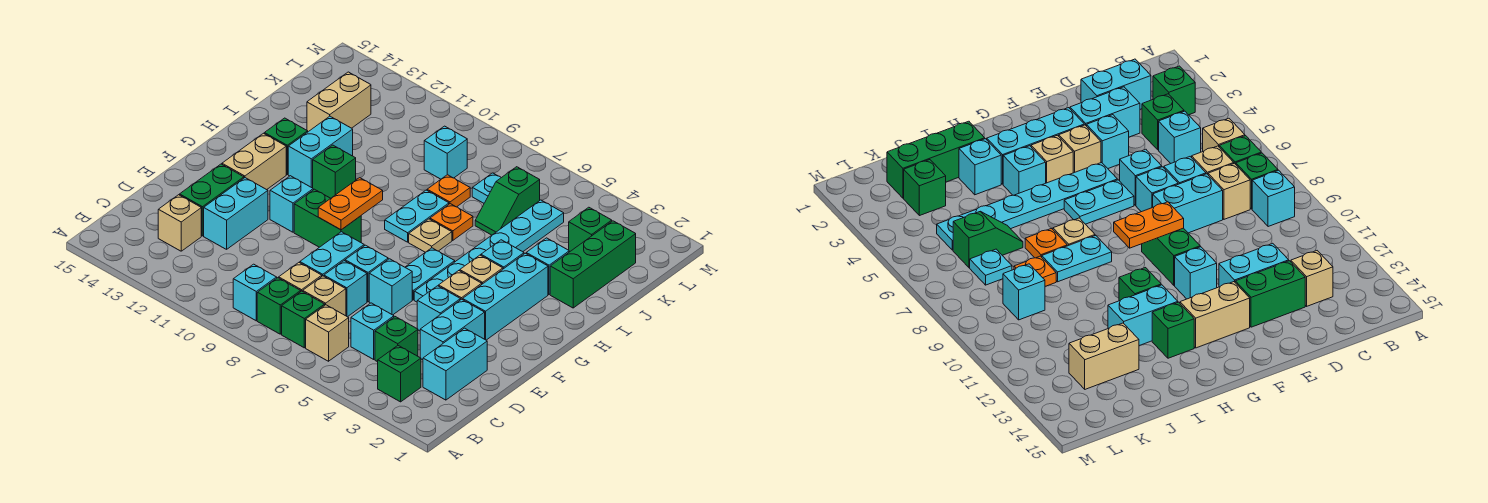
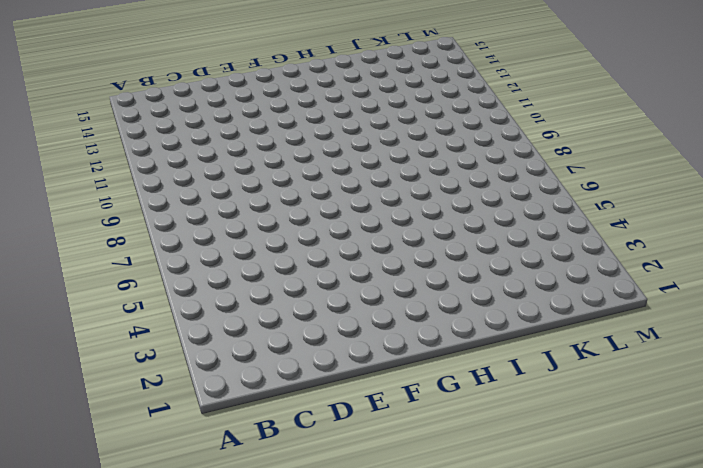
none -> green brick B3 level 1
none -> tan brick B6 level 1
none -> green brick B7 level 1
none -> green brick B8 level 1

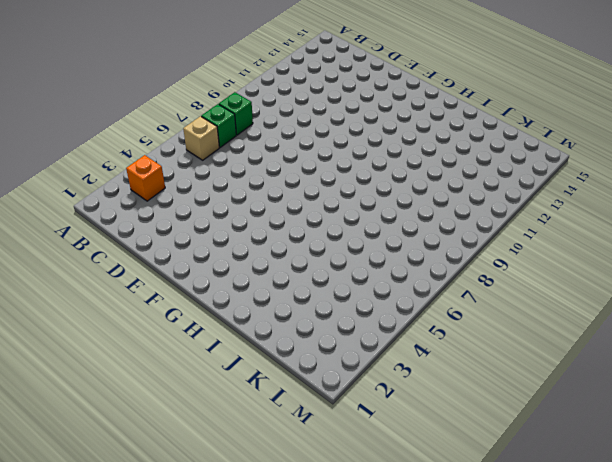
orange brick B3 level 1 -> green brick B3 level 1
none -> cyan brick B9 level 1
none -> cyan brick C2:D2 level 1
none -> green brick C4 level 1
none -> cyan brick C5 level 1

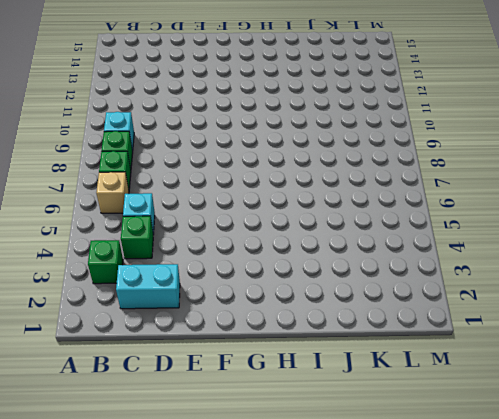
none -> tan brick C7 level 1
none -> tan brick C8 level 1
none -> tan brick C13 level 1
none -> cyan brick D3:E3 level 1

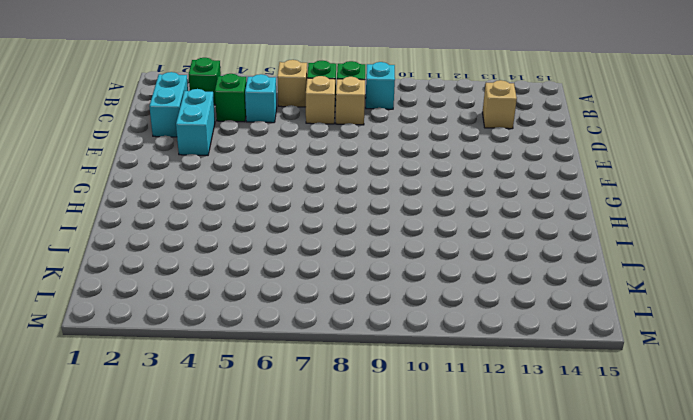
none -> cyan brick D7 level 1
none -> cyan brick D8:E8 level 1
none -> cyan brick D12:E12 level 1
none -> green brick D13:E13 level 1

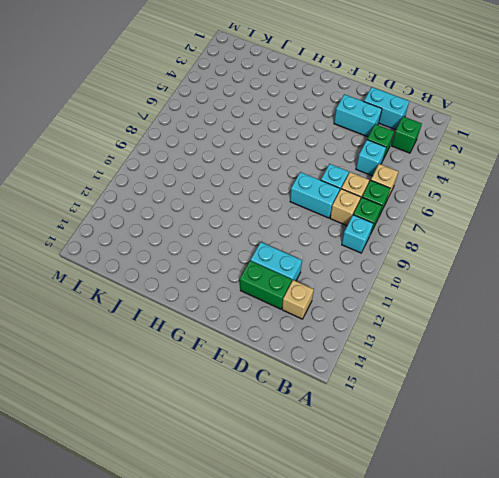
none -> cyan brick E4 level 1
none -> cyan brick E6 level 1
none -> cyan brick E7 level 1
none -> cyan brick F3:H3 level 1

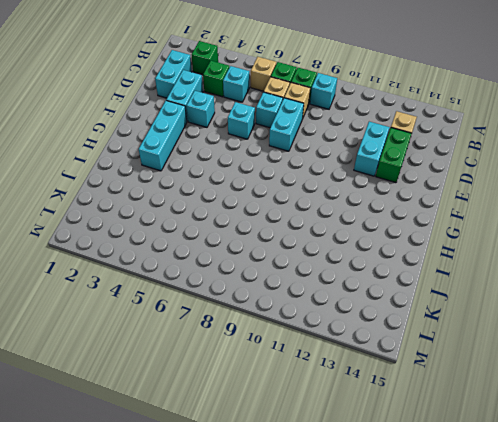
none -> cyan brick E7 level 1
none -> tan brick F4 level 1
none -> cyan plate F5:K5 level 1
none -> cyan plate F6:G6 level 1

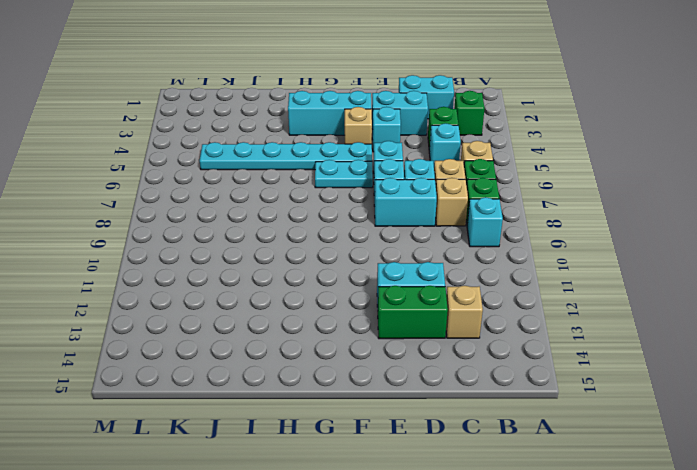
none -> green brick F9:F10 level 1
none -> cyan brick F11 level 1
none -> tan brick F13:G13 level 1
none -> tan brick G4 level 1

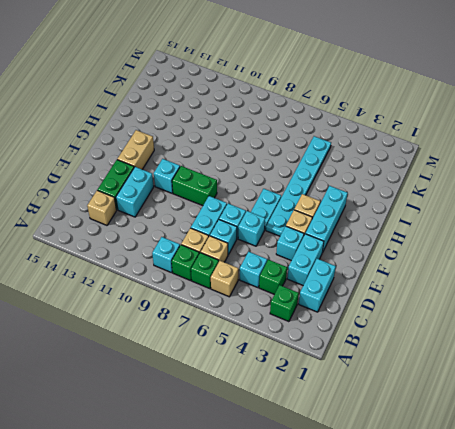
none -> cyan brick H4 level 1
none -> tan plate H7 level 1
none -> cyan plate H8:I8 level 1
none -> green brick H11 level 1

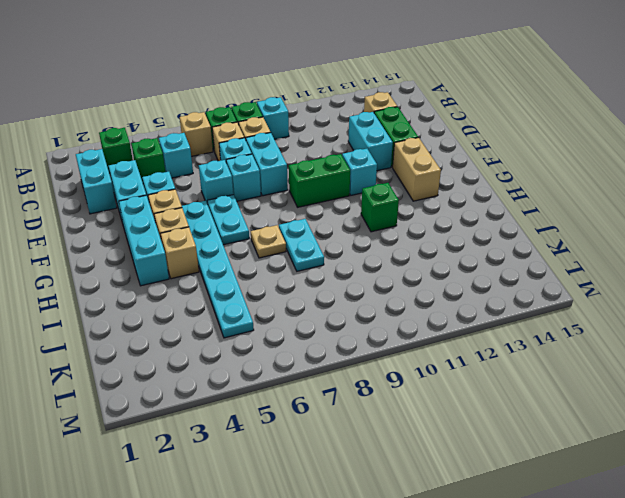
tan brick H4 level 1 -> cyan brick H4 level 1
none -> cyan brick H12:I12 level 1
none -> green brick H13 level 1
none -> green brick I2:K2 level 1
none -> cyan brick I3 level 1

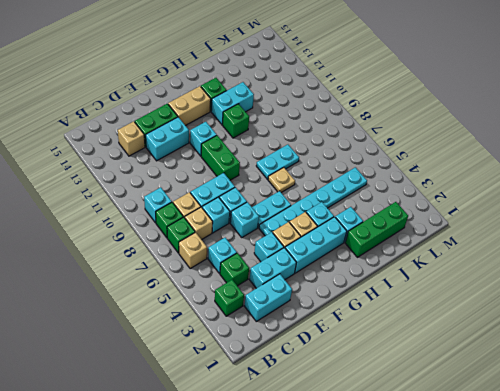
none -> orange plate I7 level 1
none -> green slope J6:K6 level 1 top K
none -> orange plate J8 level 1
none -> tan brick J13:K13 level 1

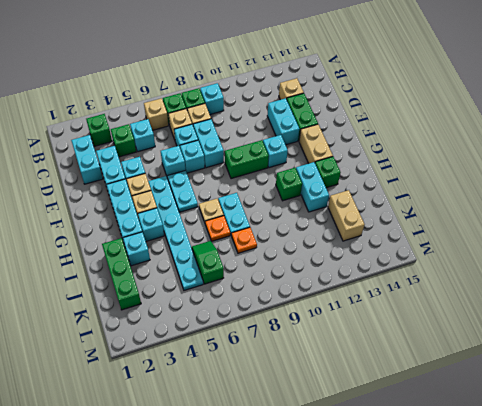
none -> green brick K3 level 1
none -> cyan plate K7 level 1
none -> cyan brick K9 level 1
none -> orange plate F9:G9 level 2

